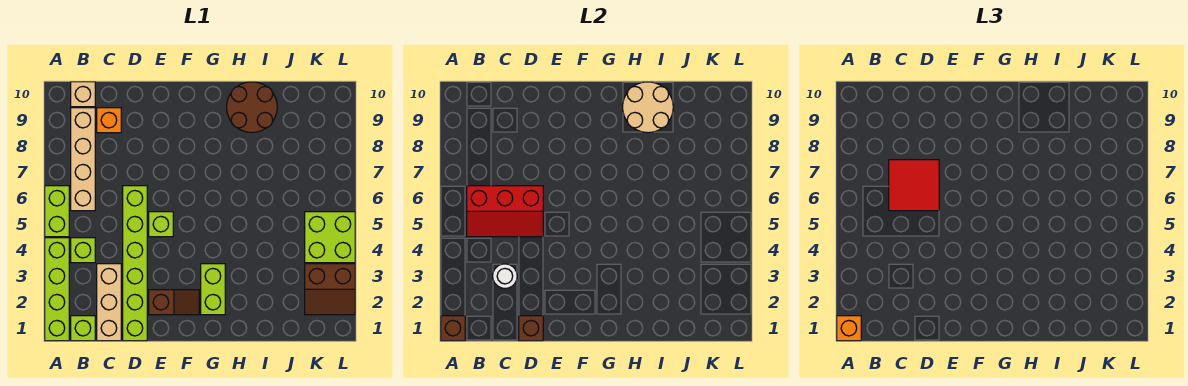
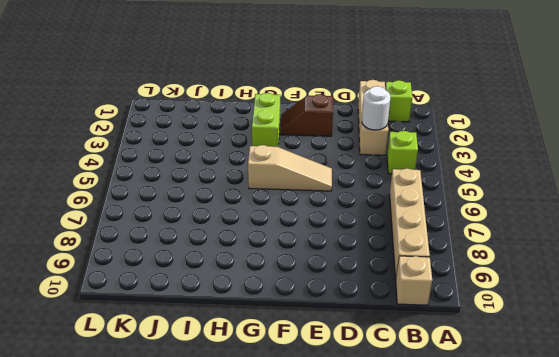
tan slope E5:G5 level 1 top G -> lime brick E5 level 1
none -> lime brick A1:A4 level 1
none -> lime brick A5:A6 level 1
none -> orange brick C9 level 1

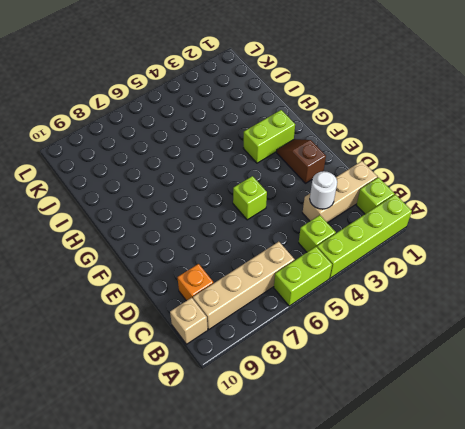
none -> lime brick D1:D6 level 1
none -> brown round brick H9:I10 level 1
none -> brown slope K2:L3 level 1 top 3

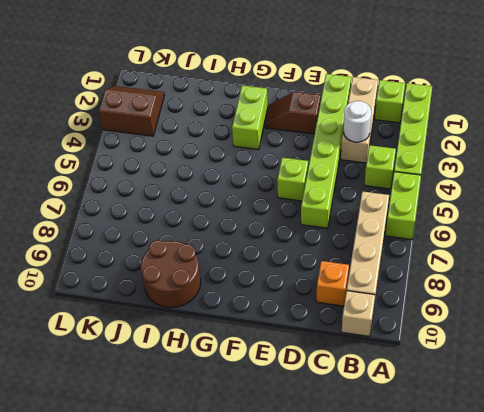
none -> lime brick K4:L5 level 1
none -> brown brick A1 level 2
none -> red slope B5:D6 level 2 top 6

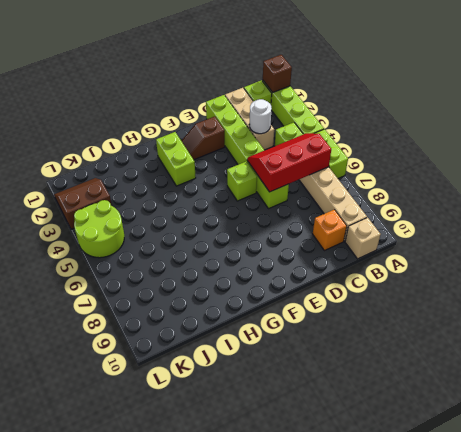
lime round brick K4:L5 level 1 -> lime brick K4:L5 level 1
none -> brown round brick H9:I10 level 1
none -> brown brick D1 level 2
none -> tan round brick H9:I10 level 2

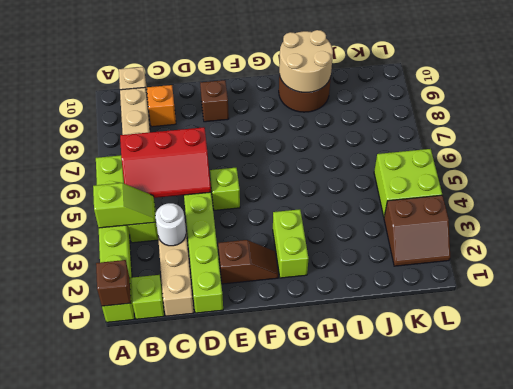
lime slope A4:B4 level 2 top A -> none
brown brick E9 level 1 -> brown brick D1 level 2
none -> orange brick A1 level 3
none -> red tile C6:D7 level 3

